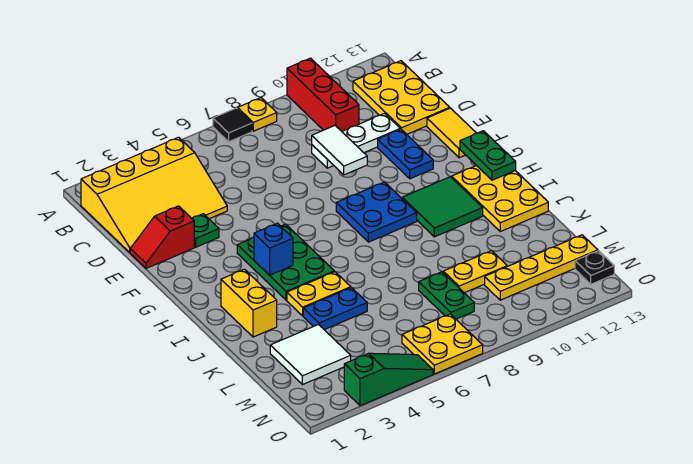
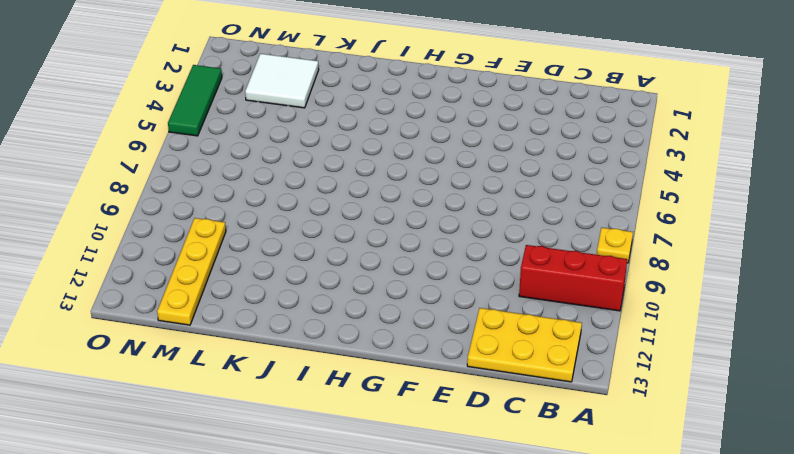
green tile O3:O5 level 1 -> green slope O3:O5 level 1 top 3
none -> black tile A7 level 1
none -> yellow slope B1:D4 level 1 top B
none -> white plate D9:D11 level 1

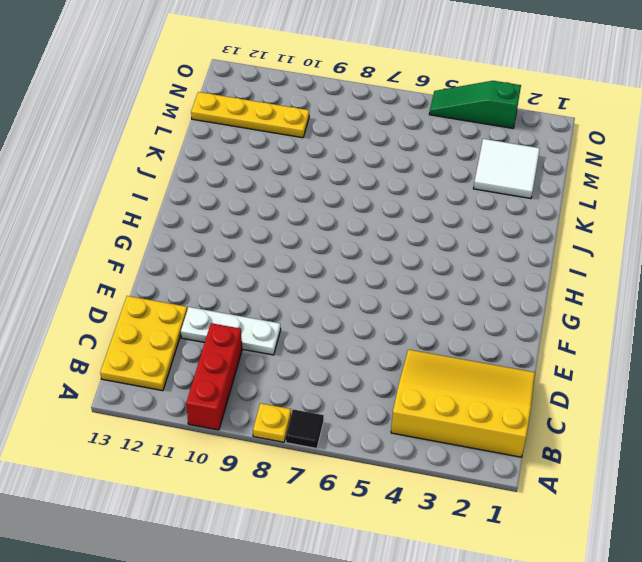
none -> red slope E1:E2 level 1 top 2
none -> green plate E3 level 1
none -> blue plate E11:F11 level 1

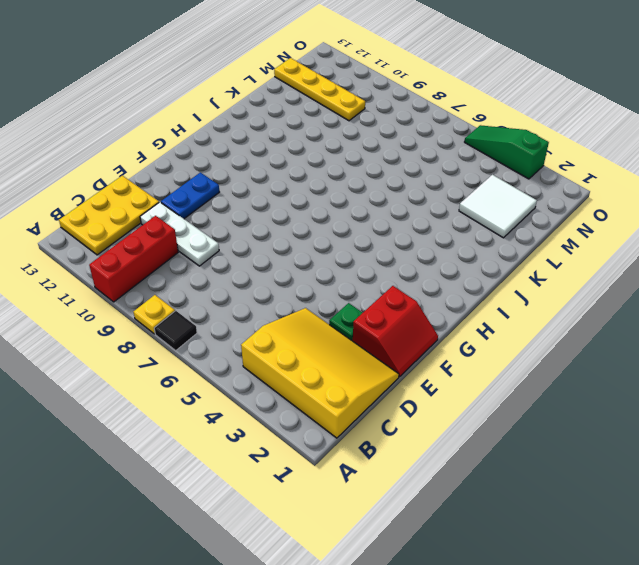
red slope E1:F2 level 1 top 2 -> red slope E1:E2 level 1 top 2
none -> yellow tile E13:F13 level 1
none -> green plate G4:I5 level 1
none -> blue plate G8:H9 level 1

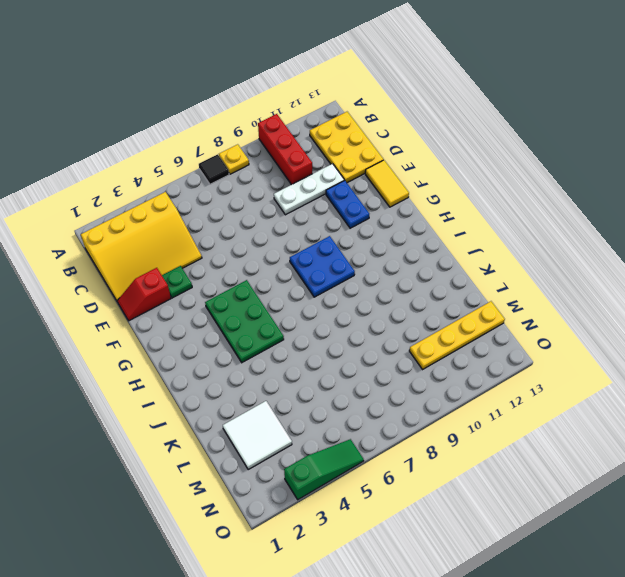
none -> green tile H10:I11 level 1
none -> yellow plate H12:J13 level 1
none -> yellow brick I2:J2 level 1

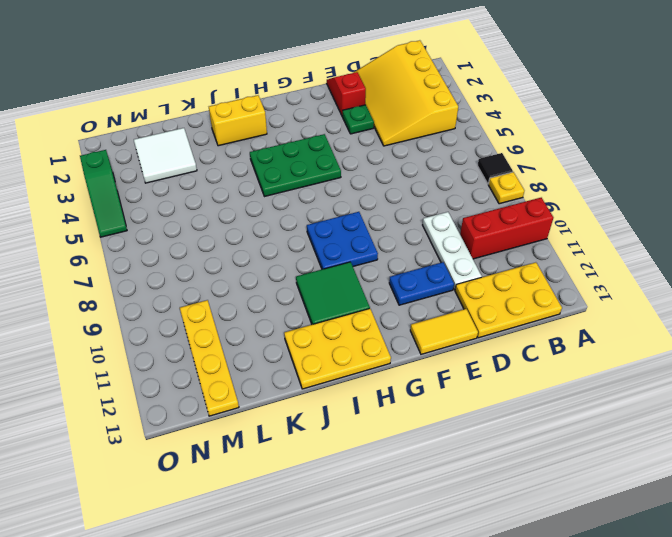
none -> yellow plate J4:J5 level 1
none -> blue plate K4:K5 level 1
none -> green plate L8:M8 level 1

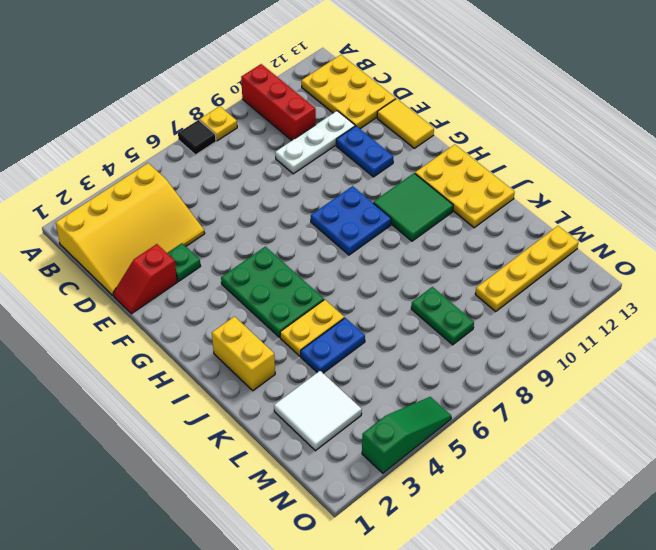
none -> yellow plate L9:L10 level 1
none -> yellow plate N6:O7 level 1
none -> black plate N13 level 1

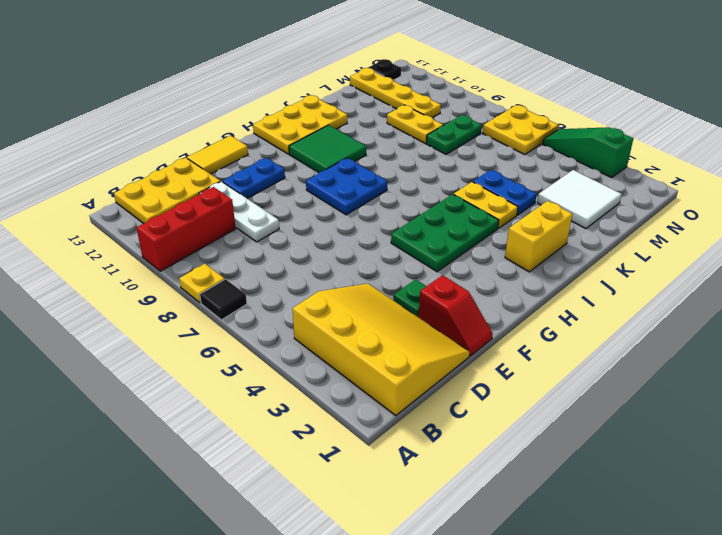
none -> white tile D9:E9 level 2
none -> green plate G13:H13 level 2
none -> blue brick H4 level 2

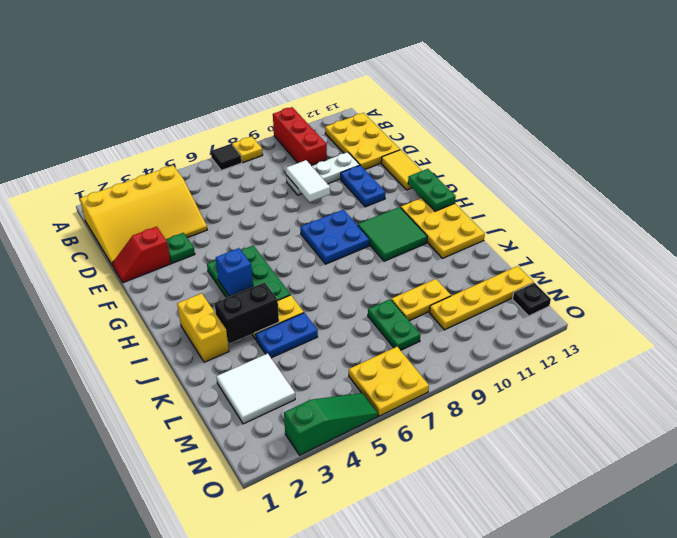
black brick J3:J4 level 2 -> none

